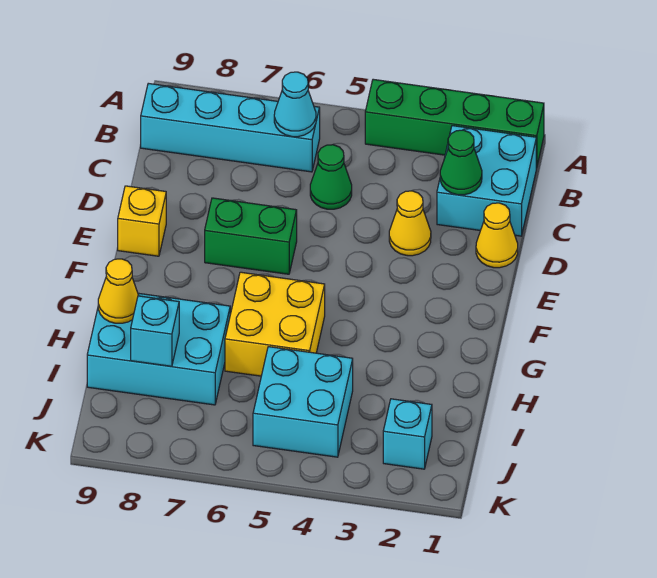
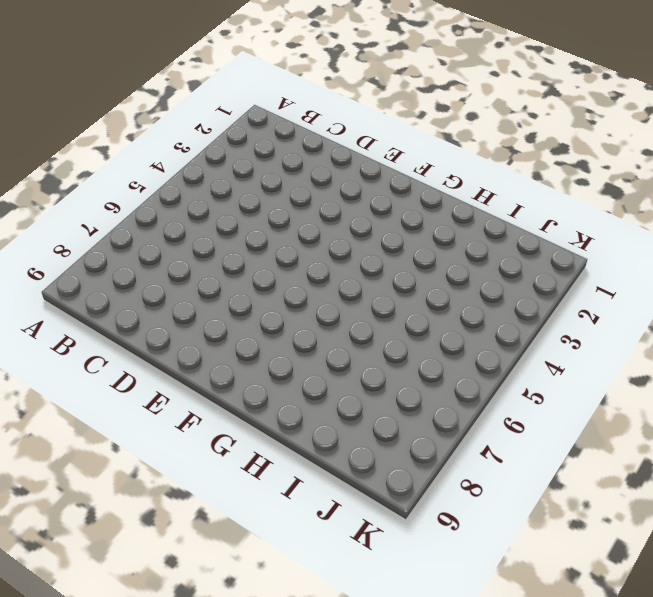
none -> green brick A1:A4 level 1
none -> cyan brick B1:C2 level 1
none -> cyan brick B6:B9 level 1

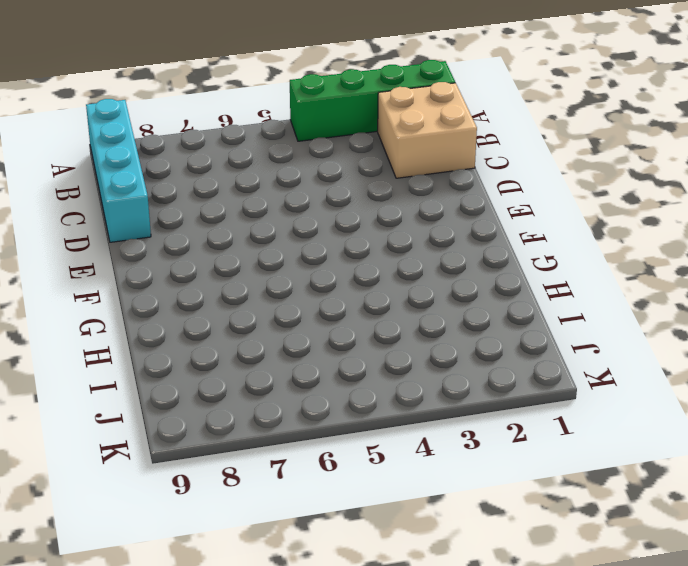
cyan brick A9:D9 level 1 -> cyan brick B6:B9 level 1
tan brick B1:C2 level 1 -> cyan brick B1:C2 level 1
none -> green cone C5 level 1
none -> yellow cone D1 level 1
none -> yellow cone D3 level 1

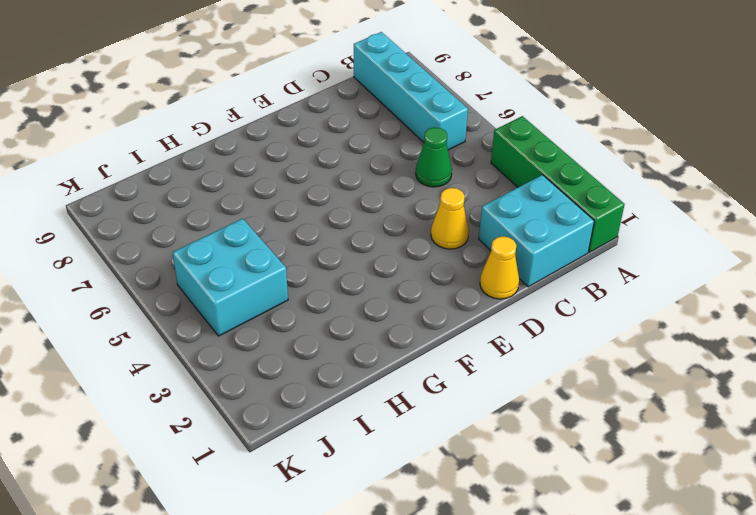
none -> green brick E6:E7 level 1
none -> yellow brick E9 level 1
none -> yellow brick G5:H6 level 1

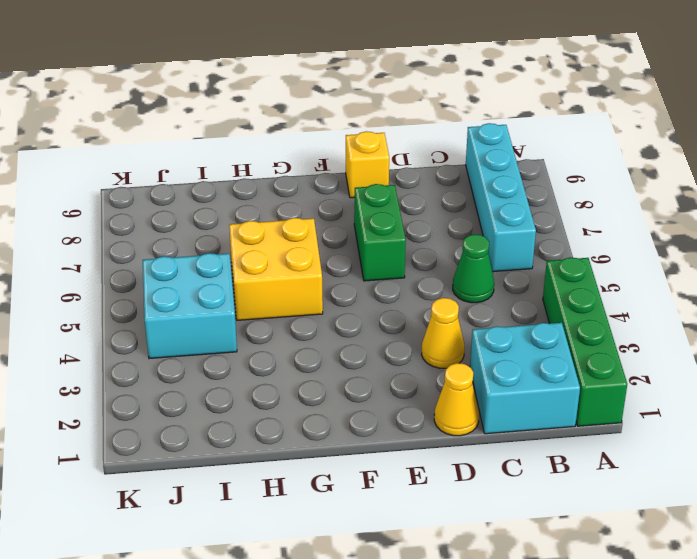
none -> cyan brick H7:I9 level 1
none -> cyan brick J2 level 1
none -> cyan cone B6 level 2

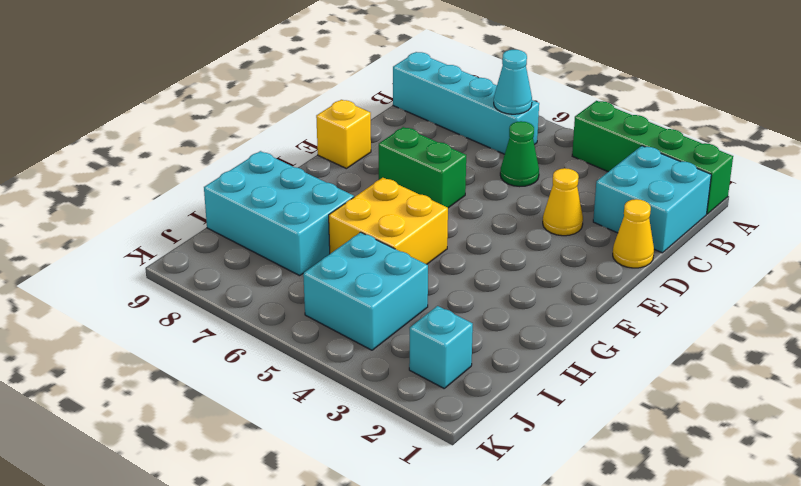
none -> green cone C2 level 2
none -> yellow cone H9 level 2
none -> cyan brick I8 level 2

